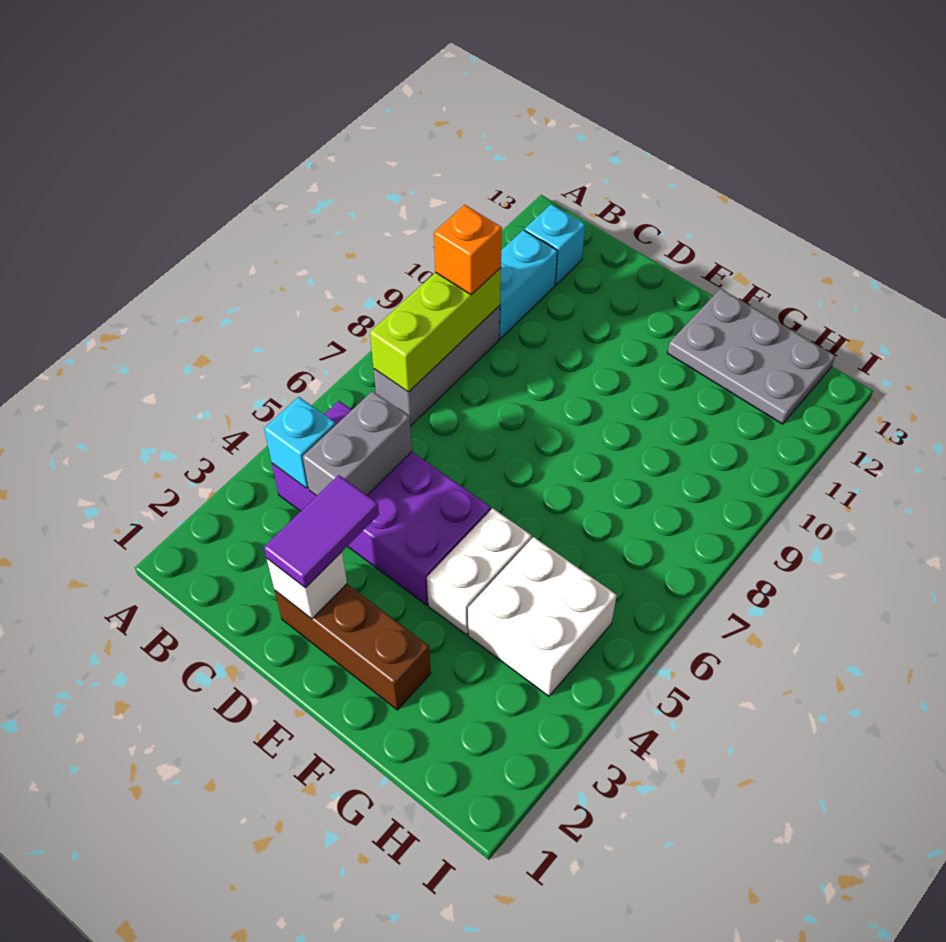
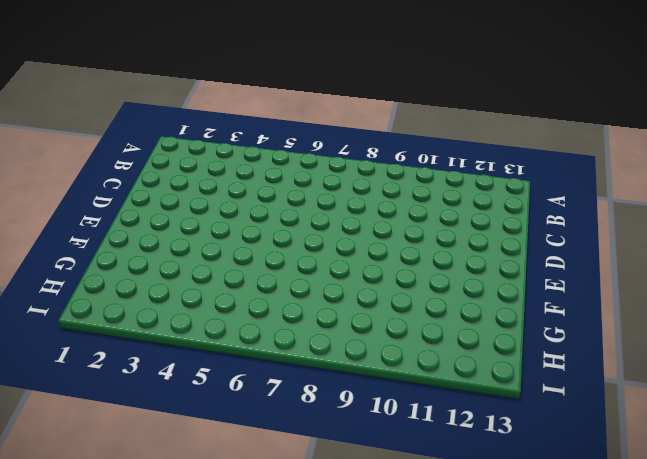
none -> purple brick B4:E5 level 1
none -> grey brick B7:B9 level 1
none -> cyan brick B10:B11 level 1

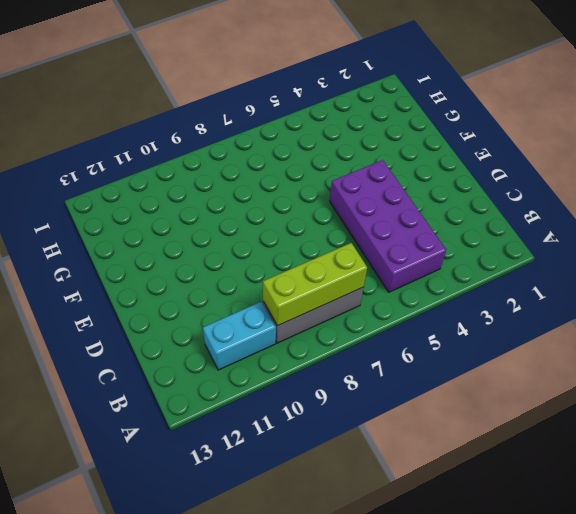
none -> cyan brick B12 level 1
none -> brown brick D2:F2 level 1
none -> white brick F4:F5 level 1

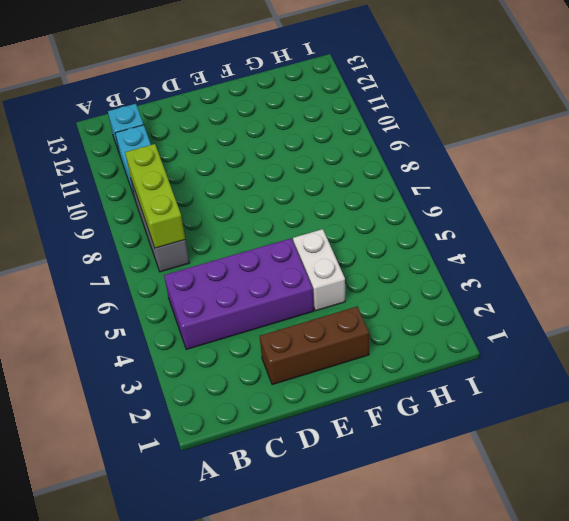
none -> grey plate F12:H13 level 1
none -> white brick G4:H5 level 1
none -> cyan brick B4 level 2

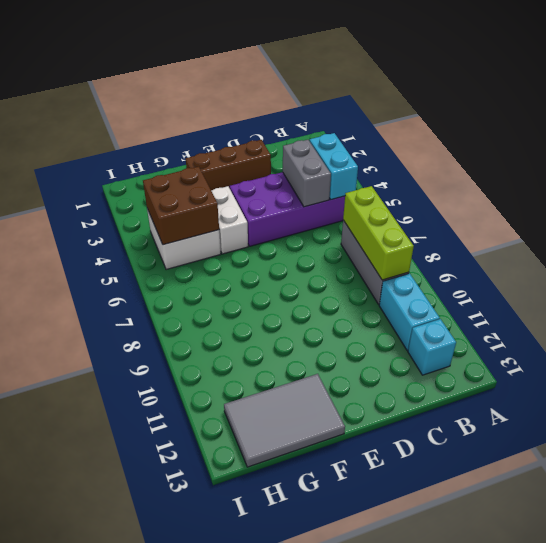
cyan brick B4:B5 level 2 -> cyan brick B4 level 2
grey tile F12:H13 level 1 -> grey plate F12:H13 level 1
brown brick G4:H5 level 2 -> none
none -> white brick D2 level 2
none -> orange brick B9 level 3
none -> purple tile D2:D3 level 3

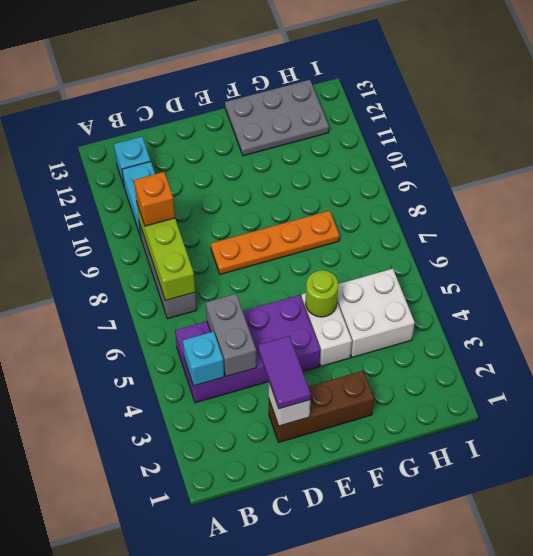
orange plate D8:G8 level 1 -> none
lime round brick F5 level 2 -> none

